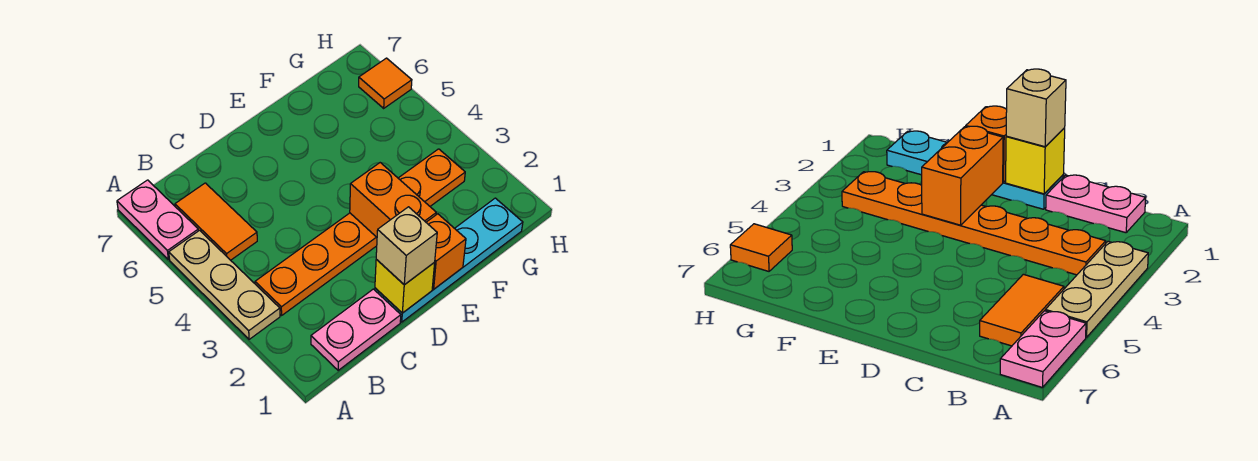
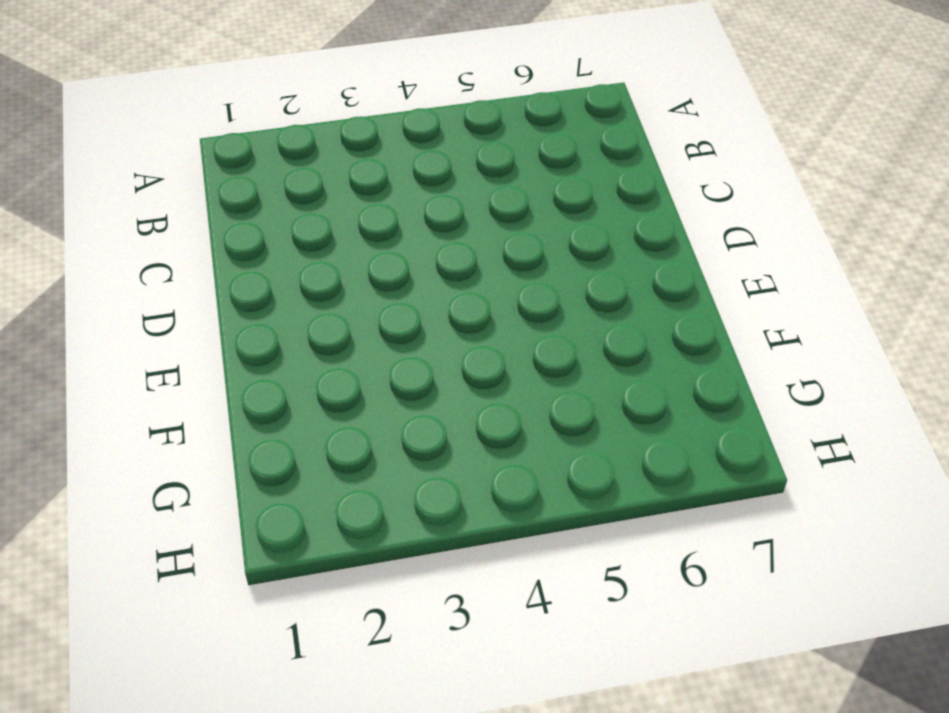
none -> tan plate A3:A5 level 1
none -> pink plate A6:A7 level 1

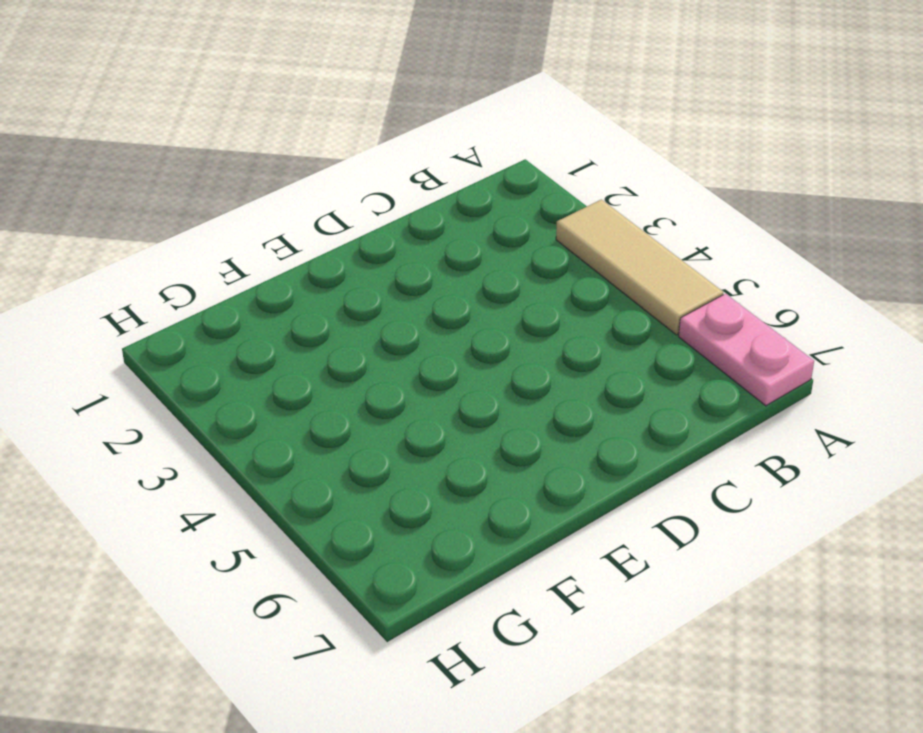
tan tile A3:A5 level 1 -> tan plate A3:A5 level 1
none -> pink plate B1:C1 level 1
none -> orange plate B3:G3 level 1

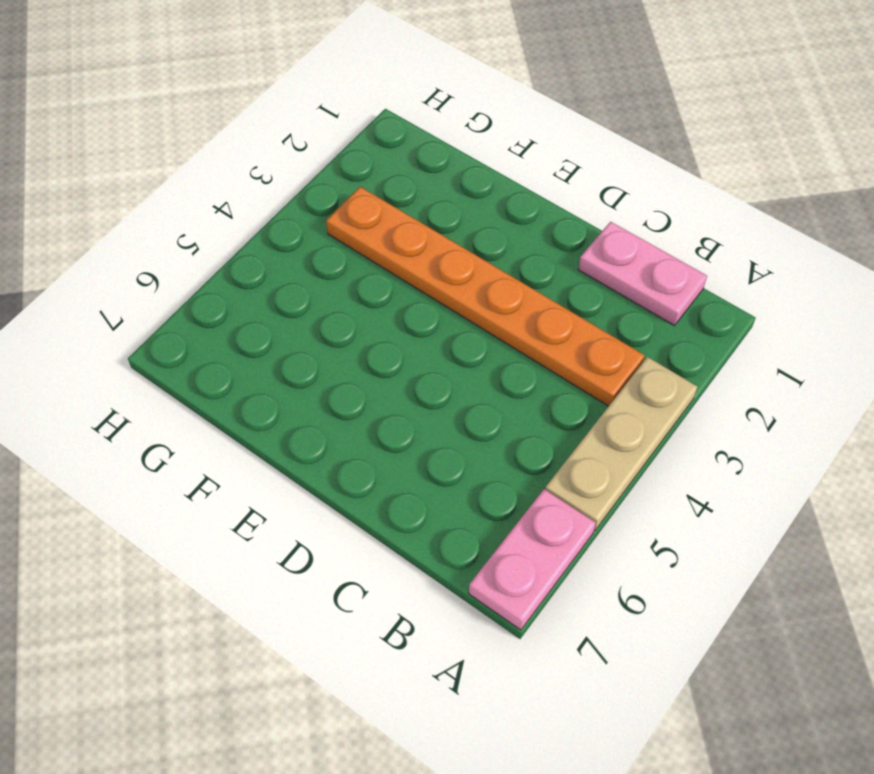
none -> orange tile B5:B6 level 1
none -> cyan plate D1:G1 level 1

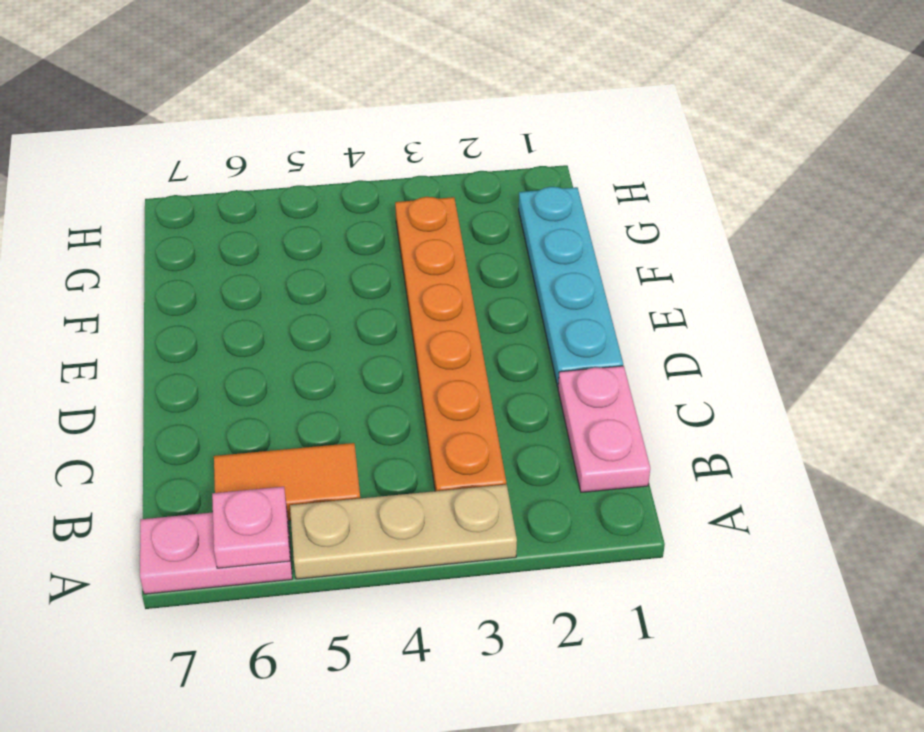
pink plate A6 level 2 -> none
none -> orange tile H6 level 1
none -> yellow brick D1 level 2

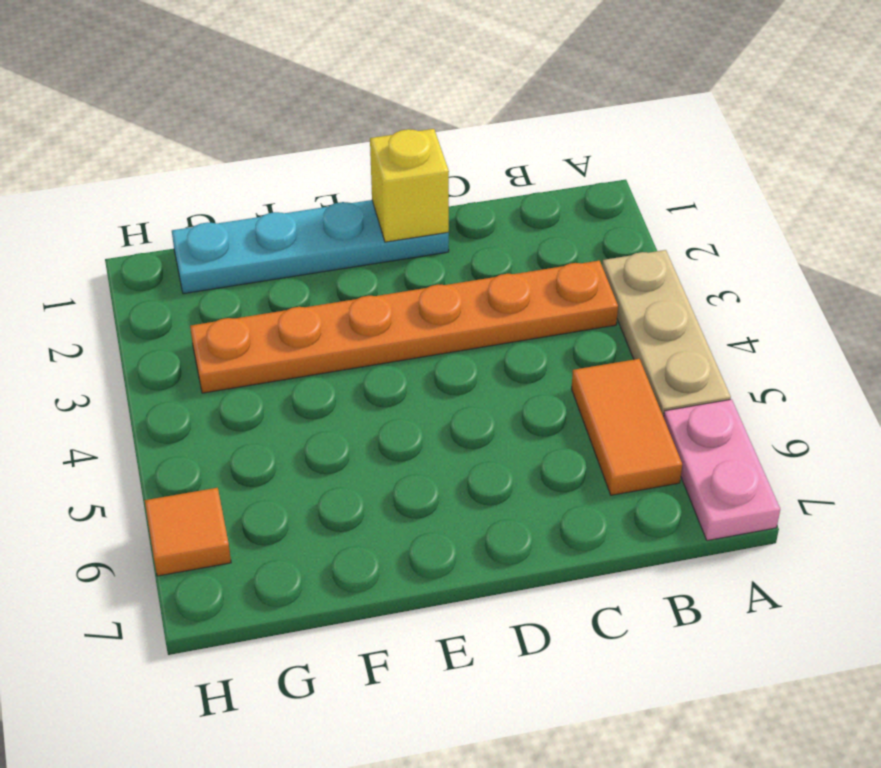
none -> pink plate B1:C1 level 1
none -> orange brick E1 level 2

